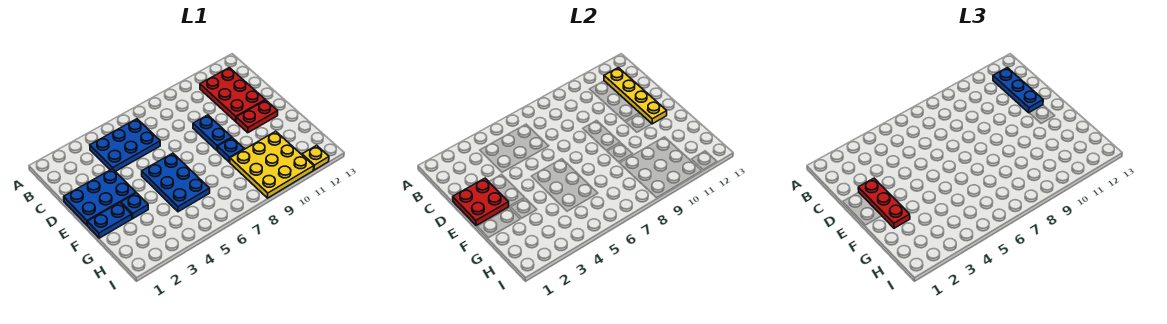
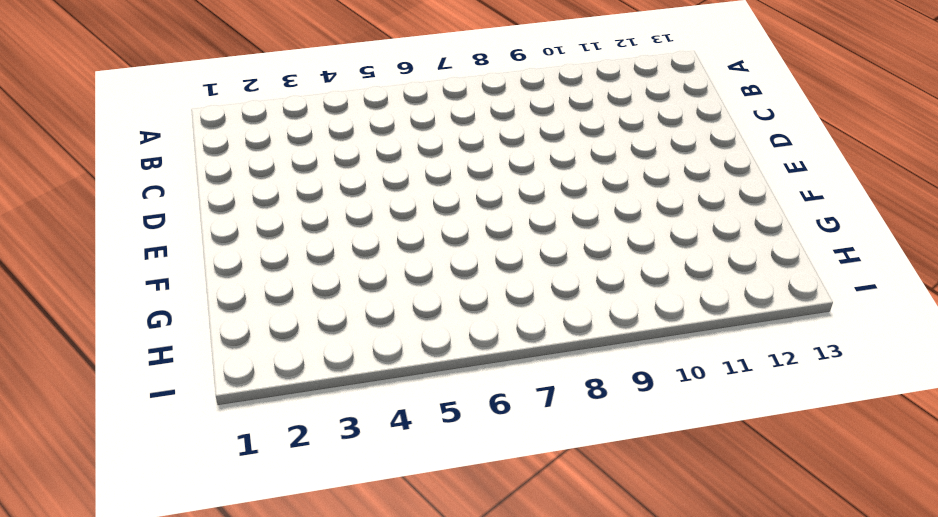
none -> blue plate B4:C6 level 1
none -> red plate B11:D12 level 1
none -> blue plate D1:E3 level 1

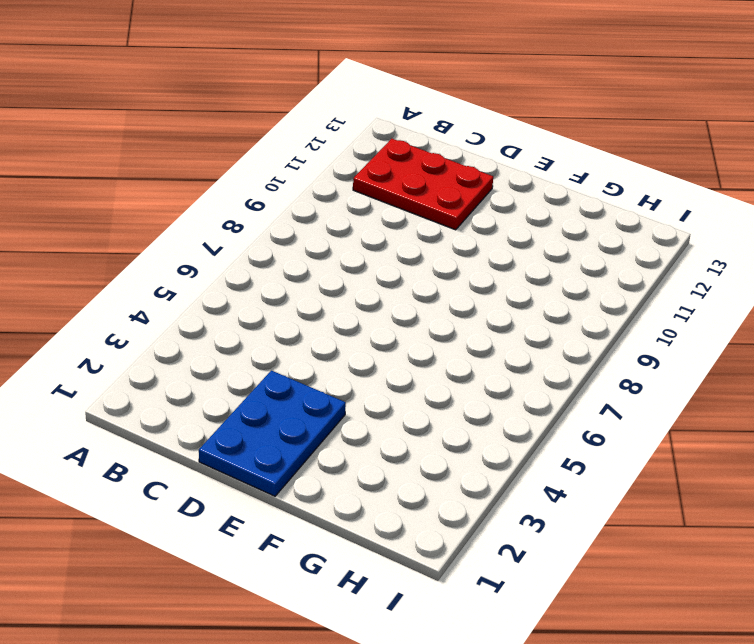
none -> blue plate B4:C6 level 1
none -> blue plate D9:E9 level 1
none -> blue plate E5:G6 level 1

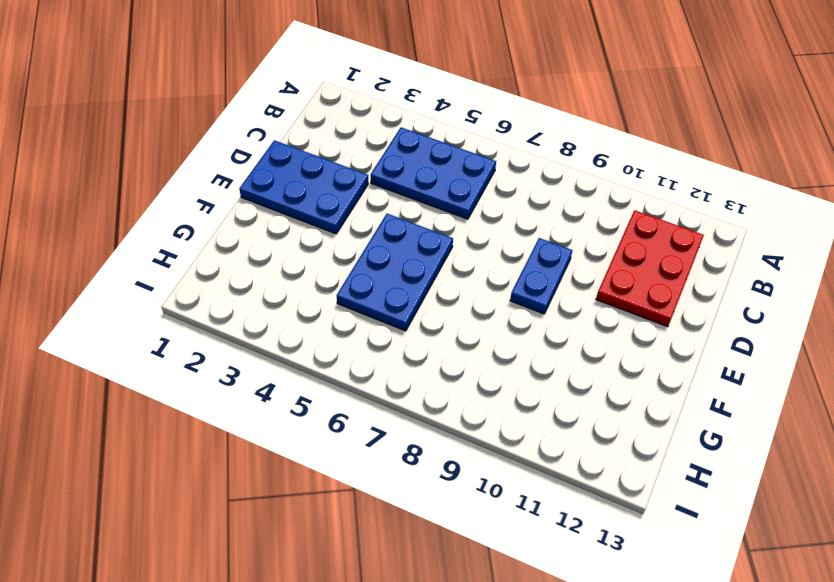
none -> red plate E11:E12 level 1
none -> blue plate F1:F2 level 1
none -> blue plate F3 level 1

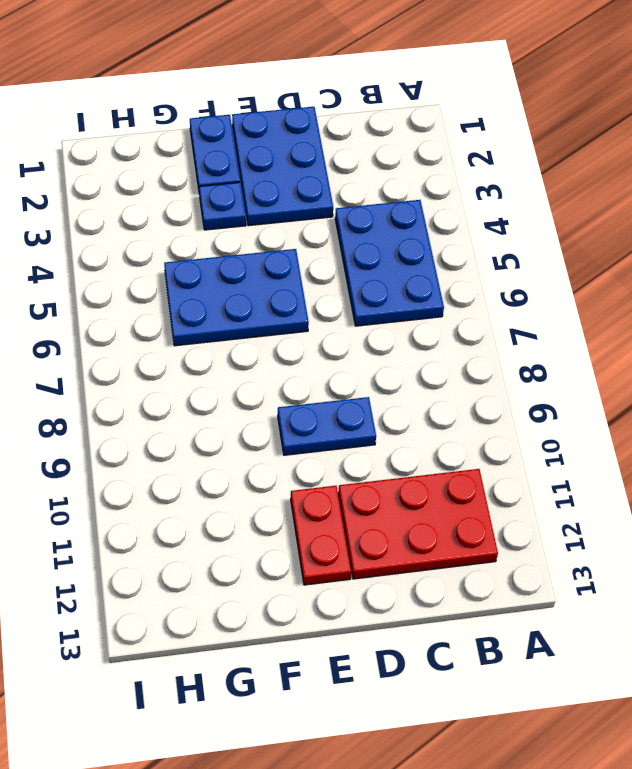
none -> blue plate F9 level 1
none -> yellow plate G9:I11 level 1
none -> yellow plate I12 level 1

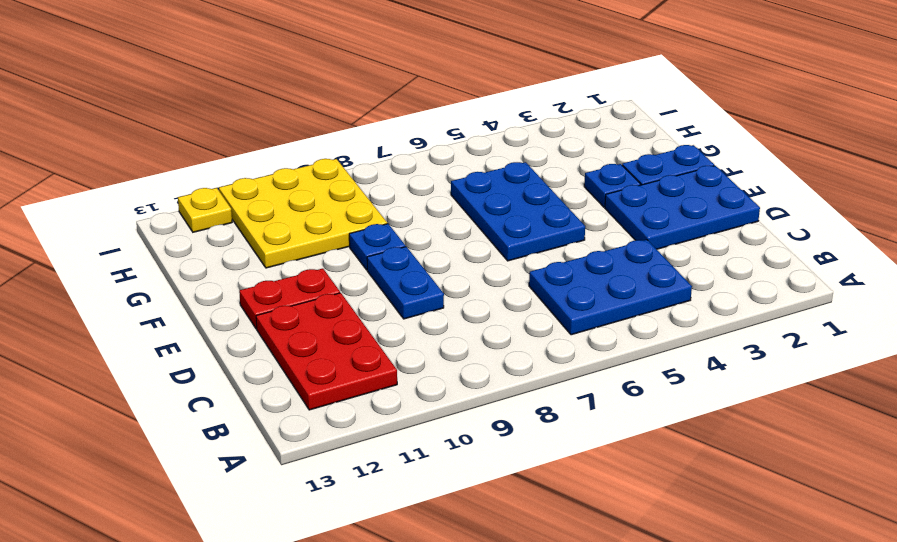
none -> yellow plate B12:E12 level 2
none -> red plate D1:E2 level 2
none -> blue plate B12:D12 level 3

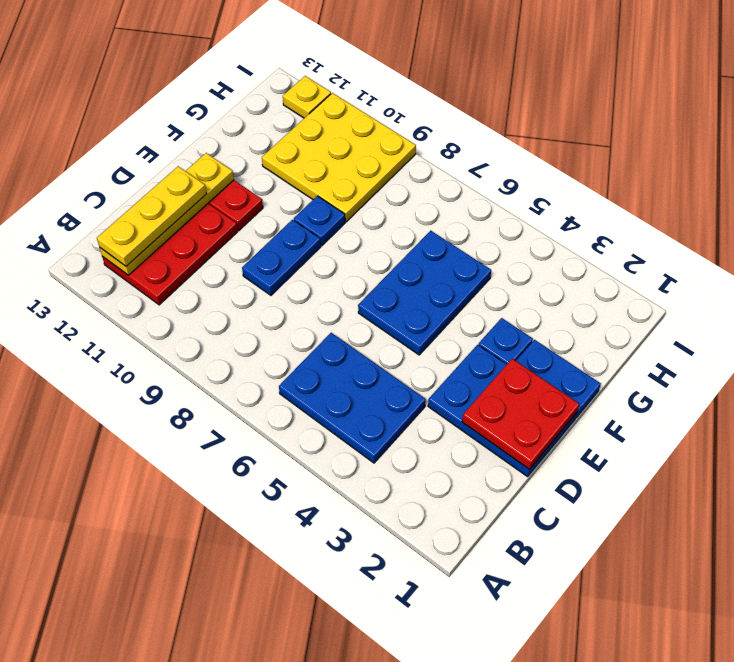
yellow plate B12:D12 level 3 -> blue plate B12:D12 level 3
none -> red plate D2:F2 level 3

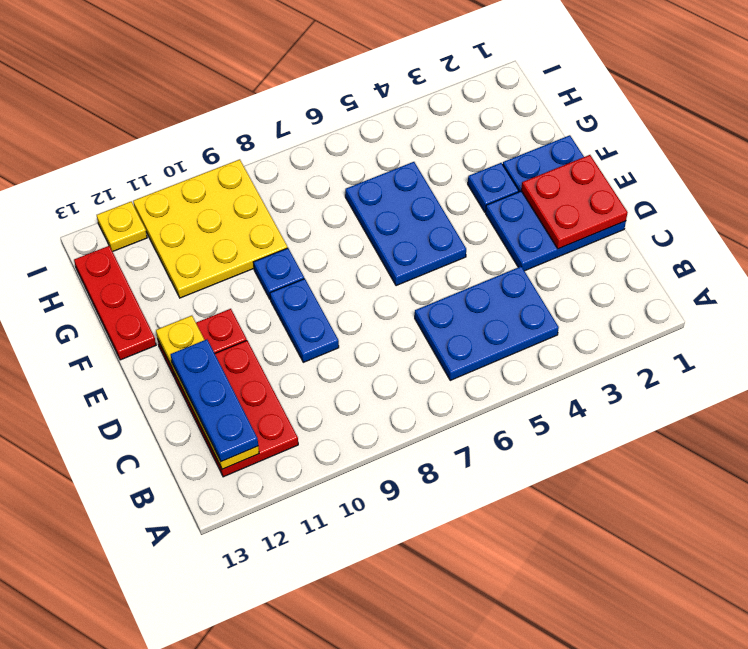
red plate F13:H13 level 1 -> red plate D2:F2 level 3

